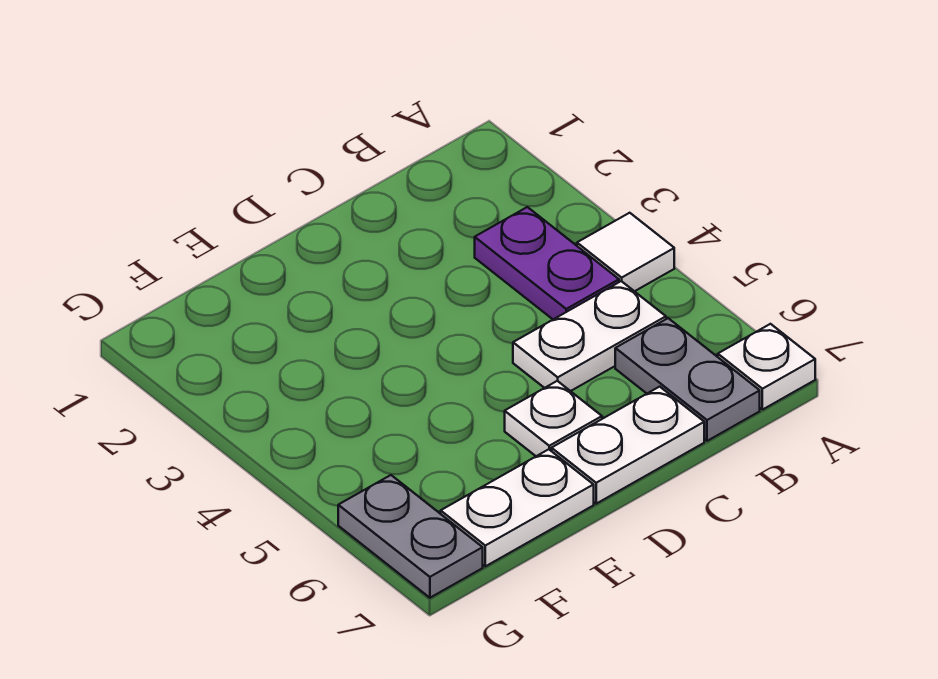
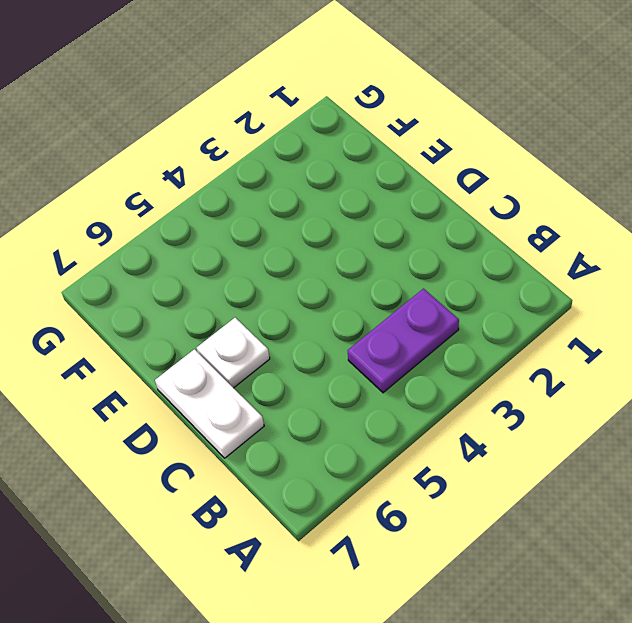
none -> white tile A4 level 1
none -> white plate A7 level 1

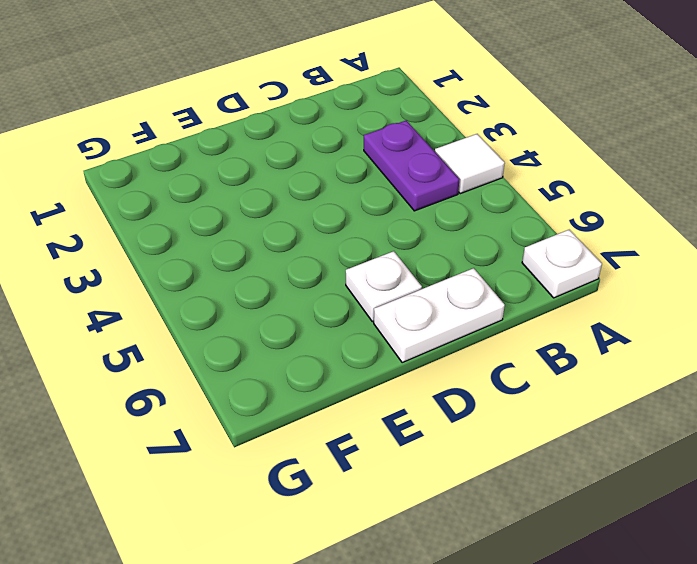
none -> white plate B5:C5 level 1
none -> grey plate B6:B7 level 1

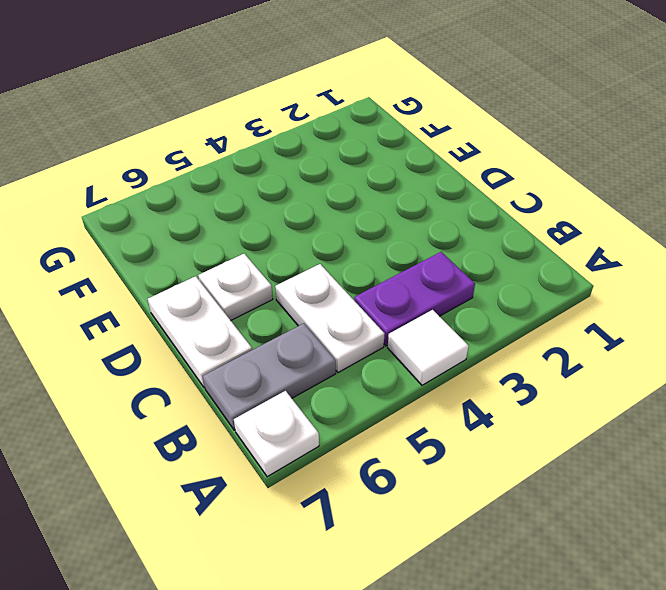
none -> white plate E7:F7 level 1
none -> grey plate G6:G7 level 1

